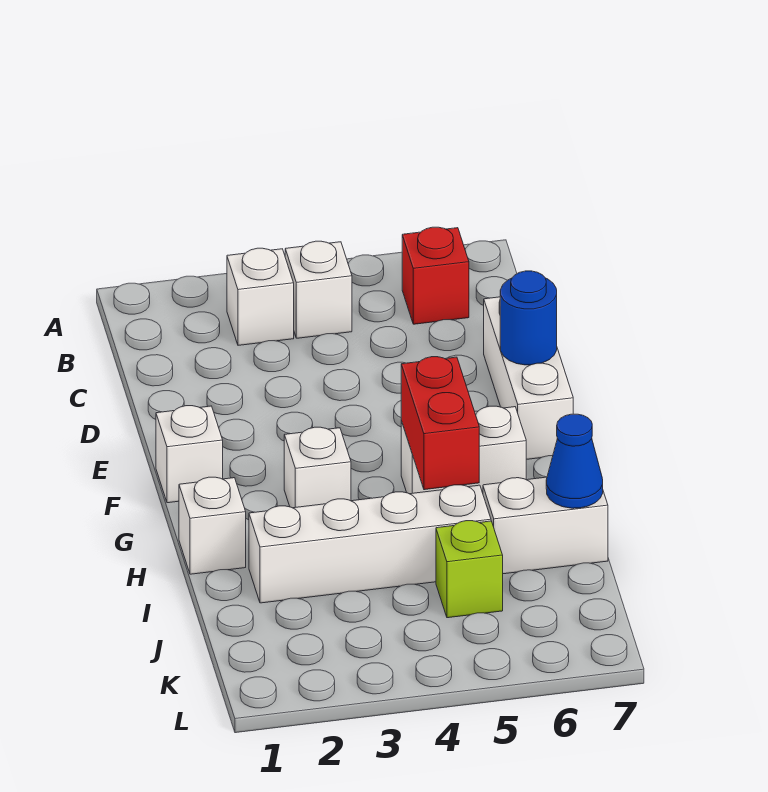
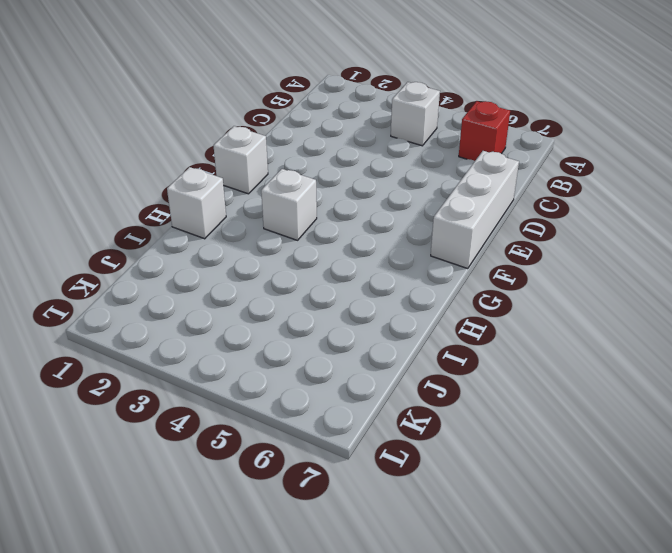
none -> white brick B3 level 1
none -> white brick G5:G6 level 1
none -> white brick I2:I5 level 1

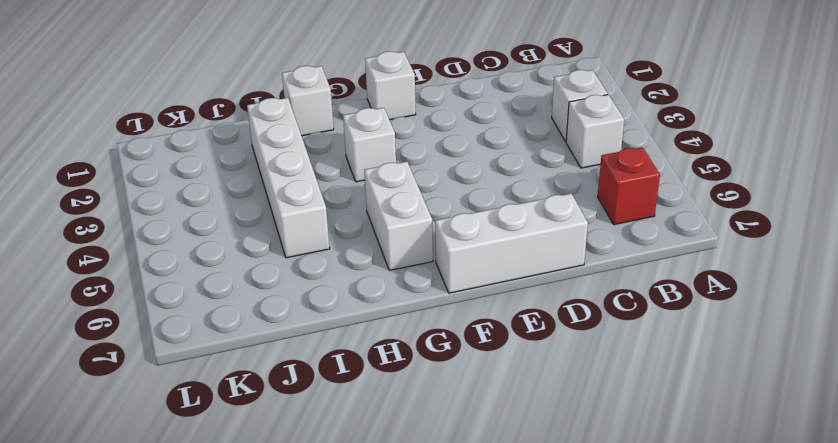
none -> white brick I6:I7 level 1
none -> lime brick J5 level 1
none -> blue round brick E7 level 2

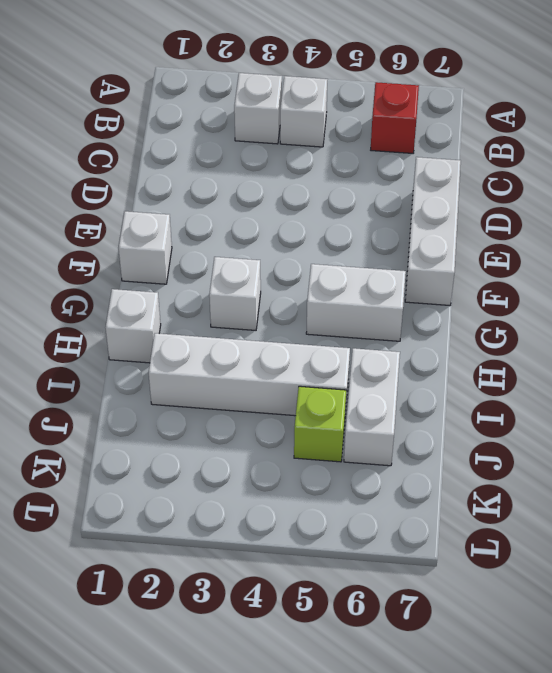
white brick I6:J6 level 1 -> white brick I6:I7 level 1
none -> blue round brick E7 level 2
none -> red brick G5:H5 level 2
none -> blue cone I7 level 2

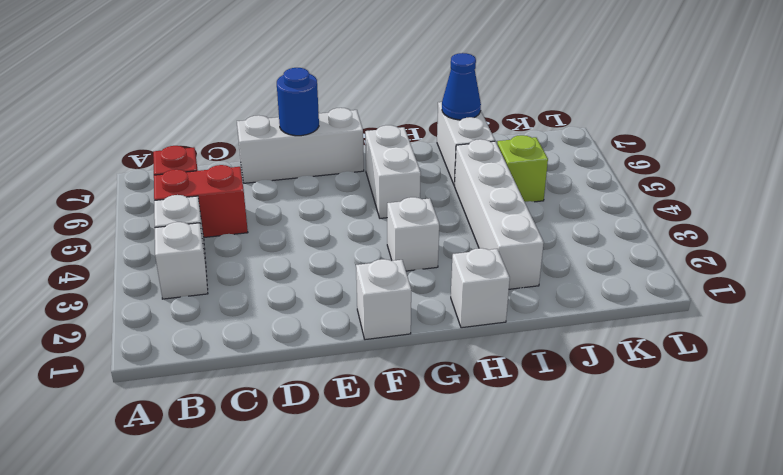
red brick B5:C5 level 1 -> red brick G5:H5 level 2

